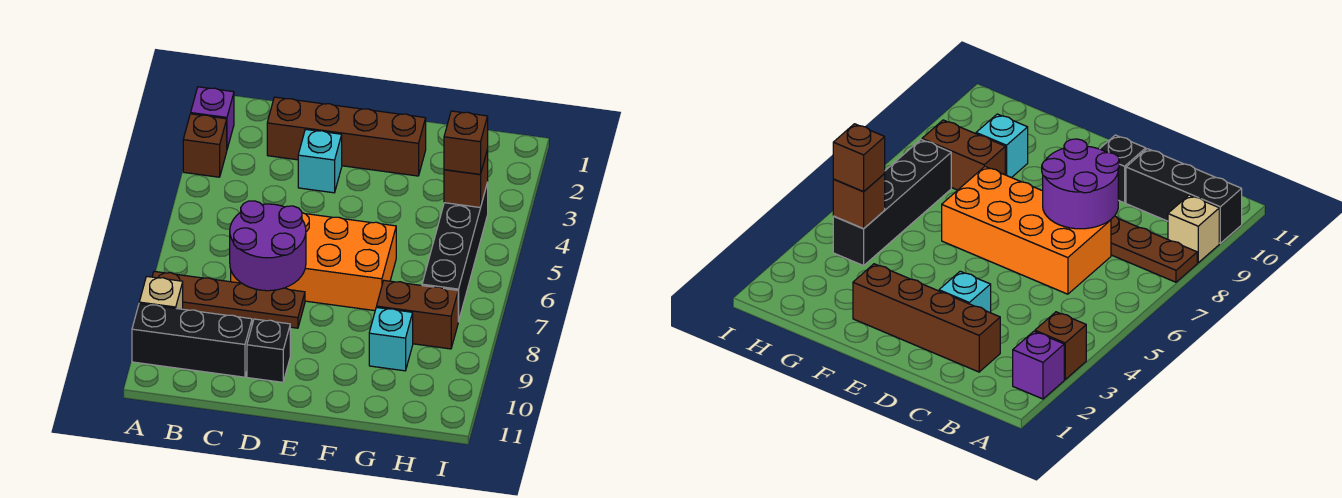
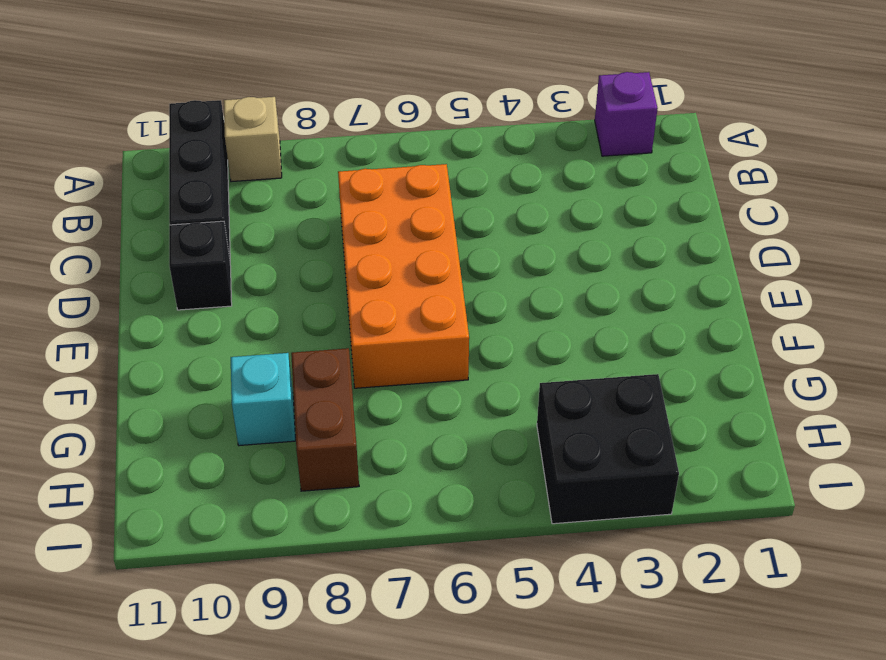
black brick H3:I4 level 1 -> black brick H4:H7 level 1
none -> brown brick A3 level 1
none -> brown plate A8:D8 level 1
none -> brown brick C2:F2 level 1

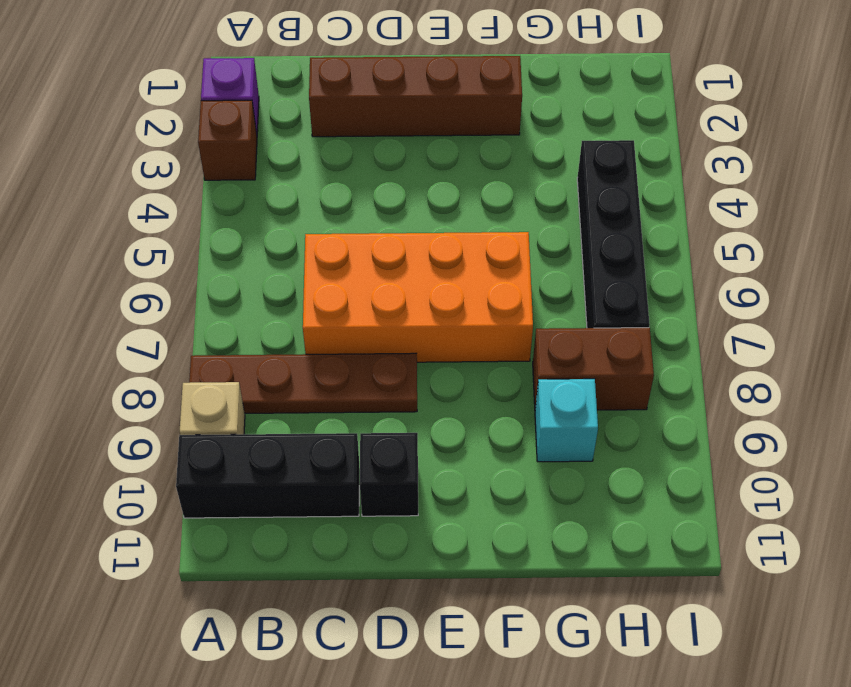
none -> cyan brick D3 level 1
none -> purple round brick C7:D8 level 2
none -> brown brick H4 level 2

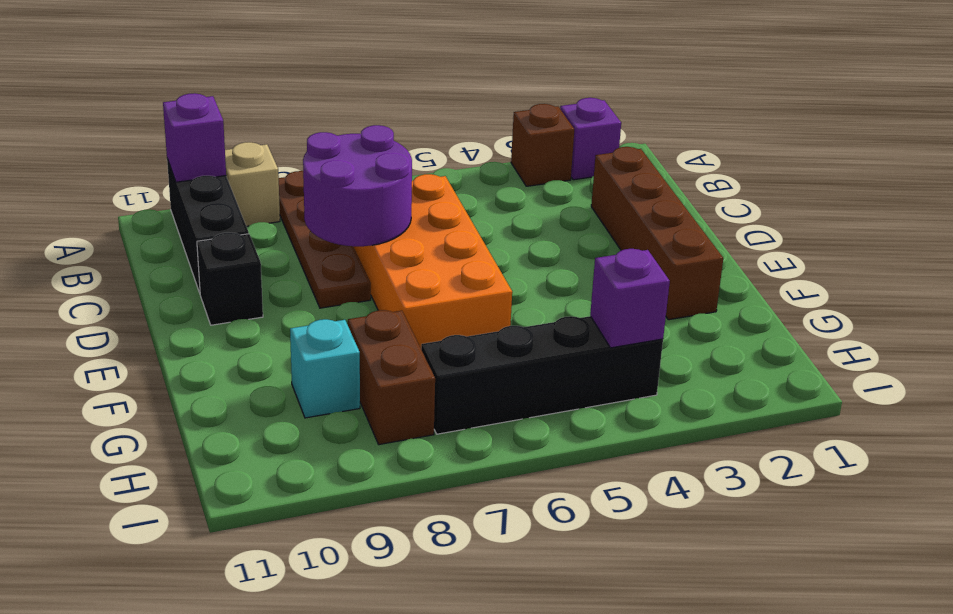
purple brick A10 level 2 -> none
purple brick H4 level 2 -> brown brick H4 level 2
none -> cyan brick D3 level 1
none -> brown brick H4 level 3

